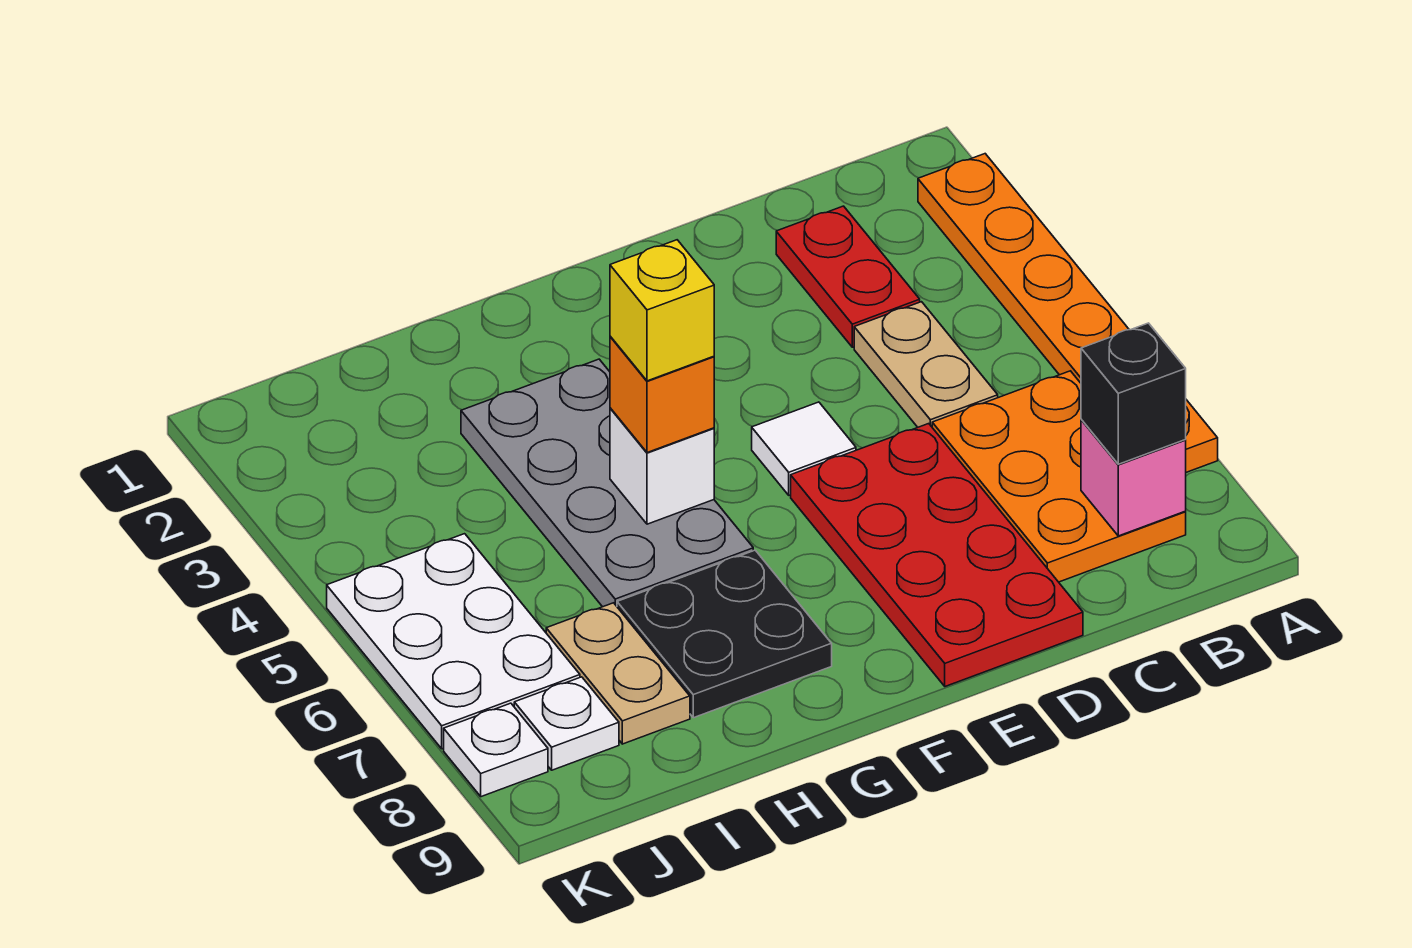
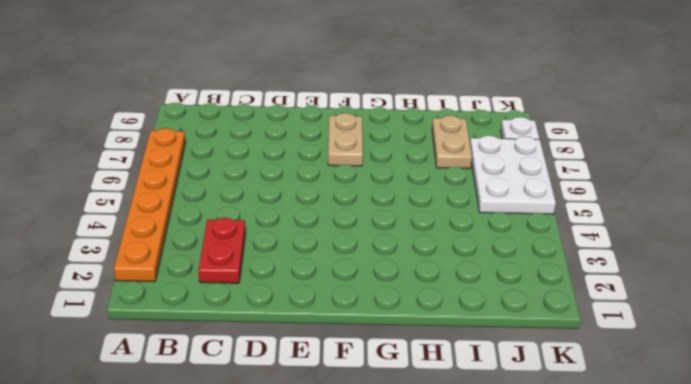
tan plate F7:F8 level 1 -> tan plate C4:C5 level 1
none -> orange plate B6:C8 level 1
none -> red plate D6:E9 level 1
none -> white tile E5 level 1

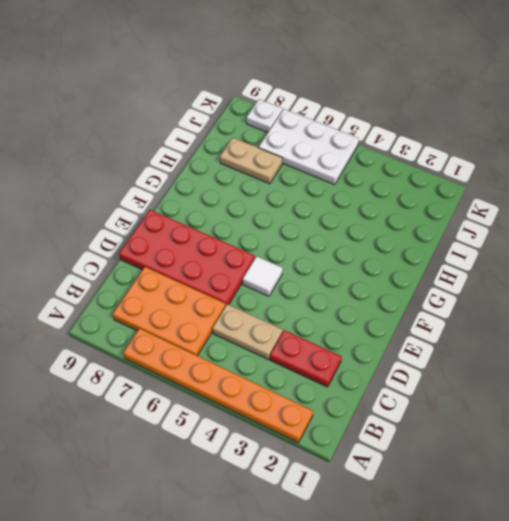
none -> grey plate G3:H6 level 1
none -> black plate G7:H8 level 1
none -> white plate J8 level 1

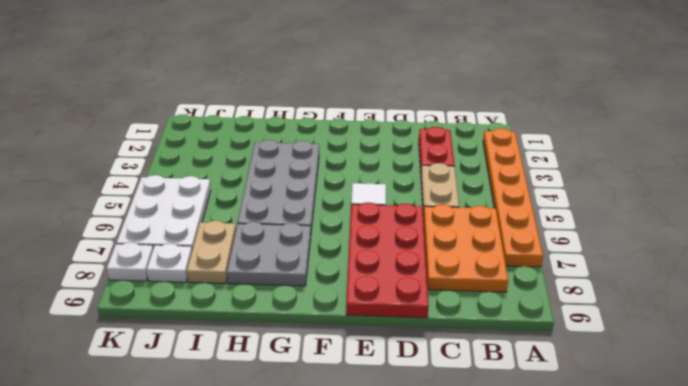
grey plate G7:H8 level 1 -> black plate G7:H8 level 1
none -> pink brick B8 level 2
none -> white brick G5 level 2
none -> black brick B8 level 3

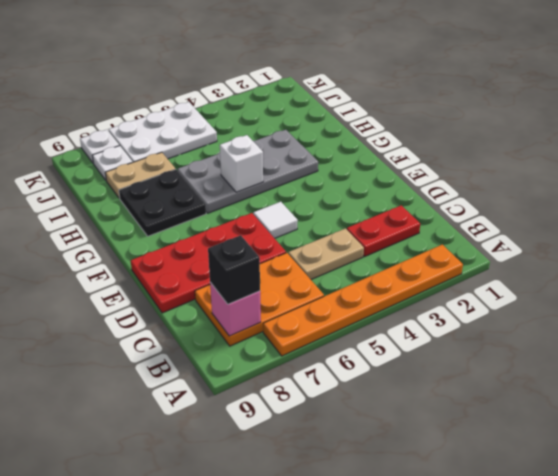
none -> orange brick G5 level 3
none -> yellow brick G5 level 4

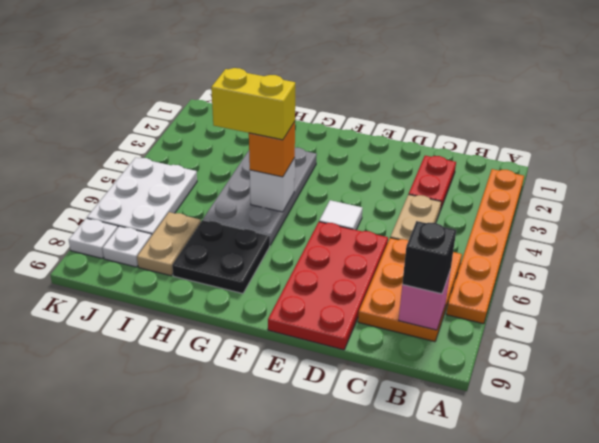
yellow brick G5:H5 level 4 -> yellow brick G5 level 4

